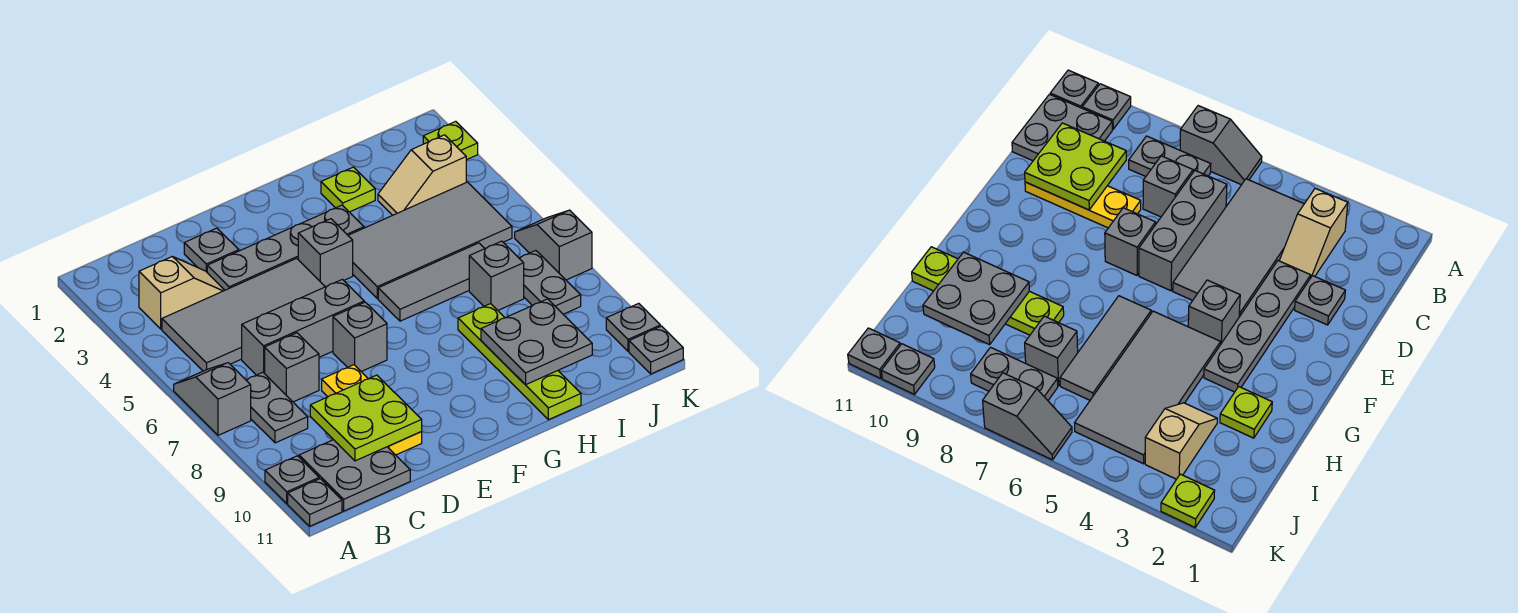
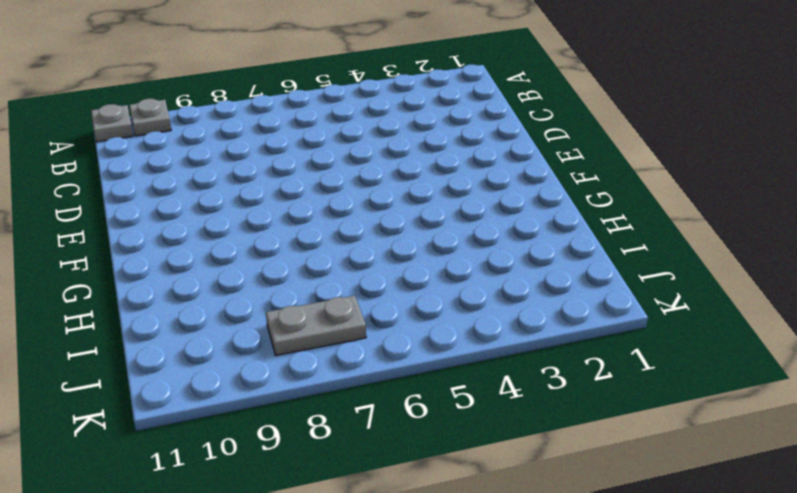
none -> grey slope A6:A7 level 1 top 7
none -> tan slope B3:C3 level 1 top B
none -> grey tile B4:E5 level 1

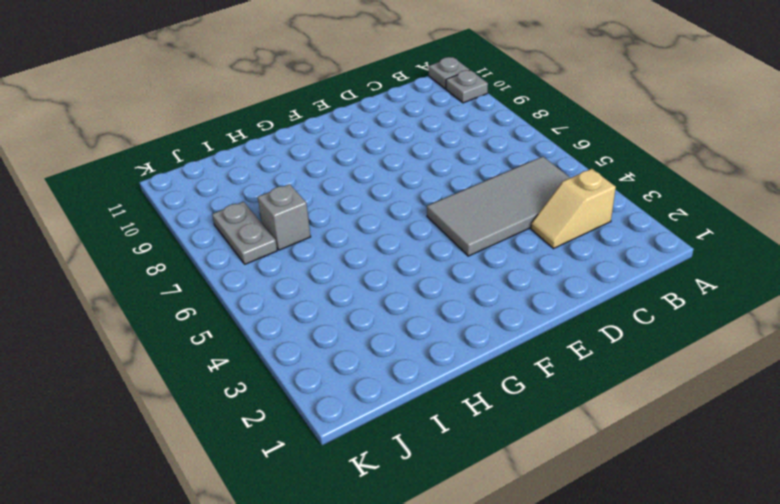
none -> grey slope A6:A7 level 1 top 7
none -> grey plate B7:B8 level 1
none -> grey plate B10:C11 level 1

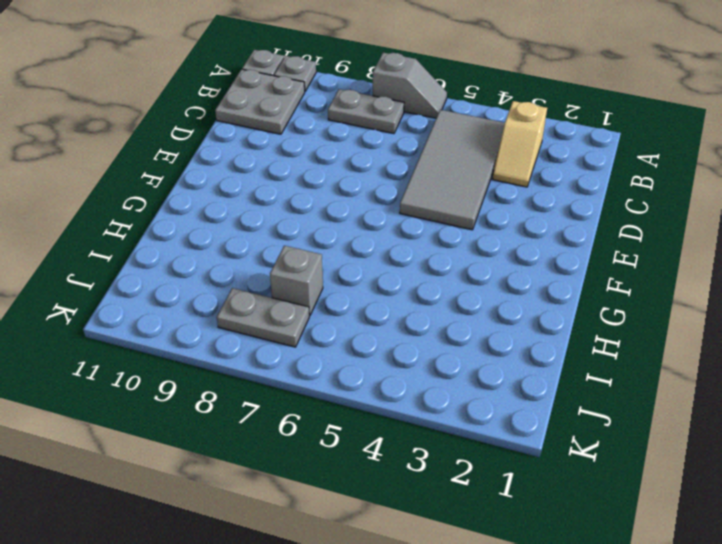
none -> grey brick C6:E6 level 1
none -> grey brick C7 level 1
none -> grey plate D2 level 1

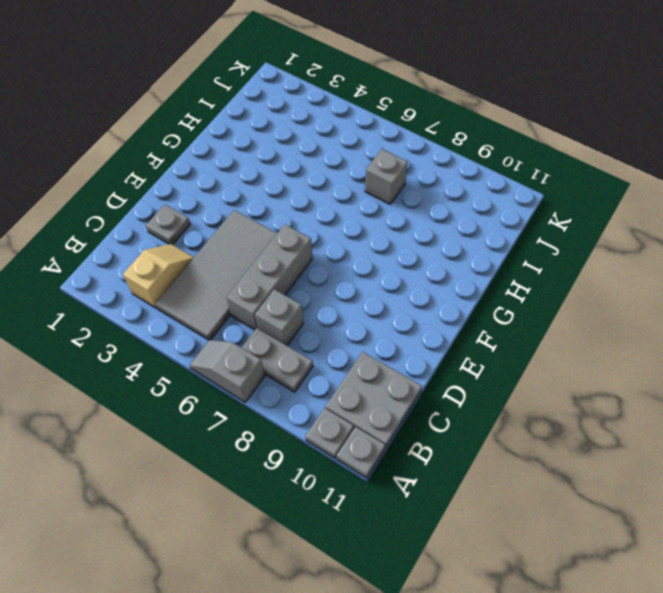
none -> grey plate D3:G3 level 1
none -> yellow plate D8:D10 level 1
none -> grey brick E7 level 1

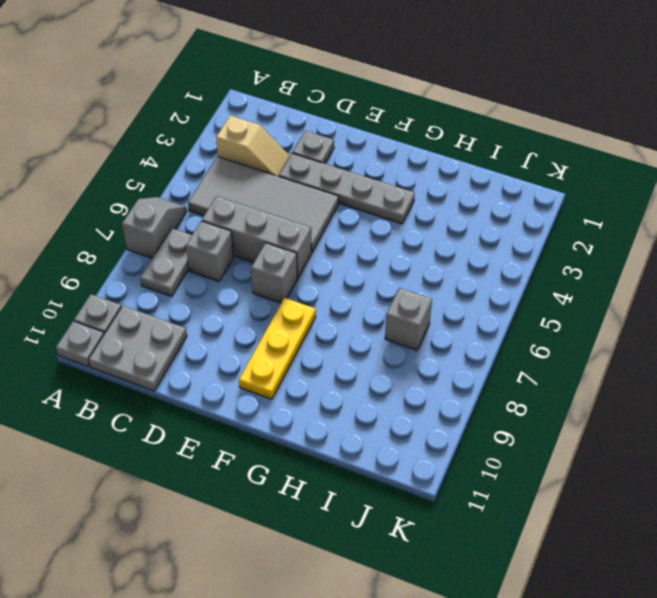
yellow plate F8:F10 level 1 -> yellow plate D8:D10 level 1
none -> grey brick F4 level 1
none -> grey tile G4:J5 level 1
none -> grey tile G6:I6 level 1

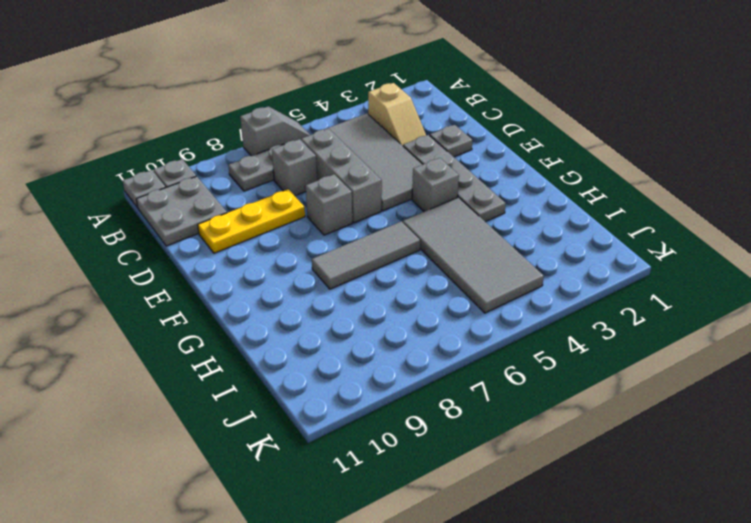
grey tile G6:G8 level 1 -> grey tile G6:I6 level 1
none -> lime plate H2 level 1
none -> lime plate H8:H11 level 1
none -> tan slope I3:J3 level 1 top J

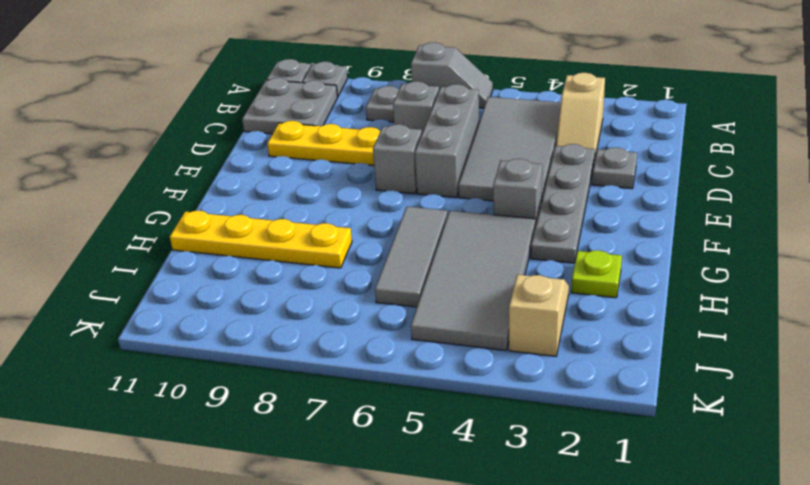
yellow plate H8:H11 level 1 -> lime plate H8:H11 level 1
none -> grey brick I7 level 1
none -> grey plate J7:J8 level 1
none -> lime plate K2 level 1

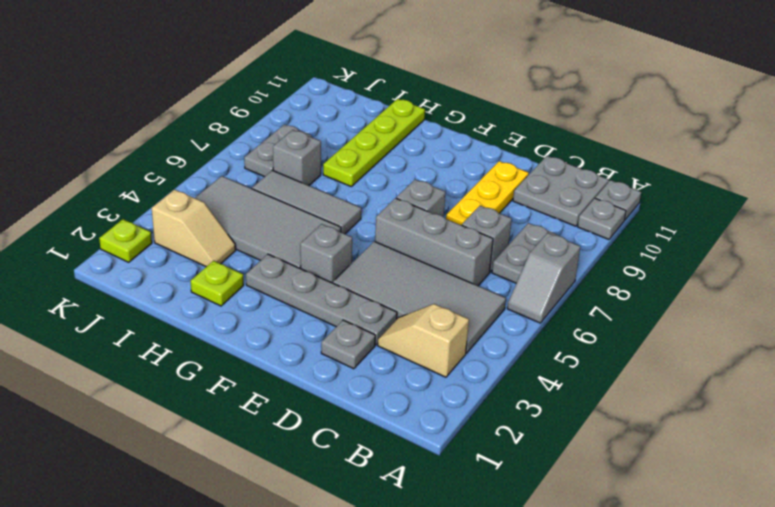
none -> grey slope K6:K7 level 1 top 7
none -> grey plate K10 level 1
none -> grey plate K11 level 1

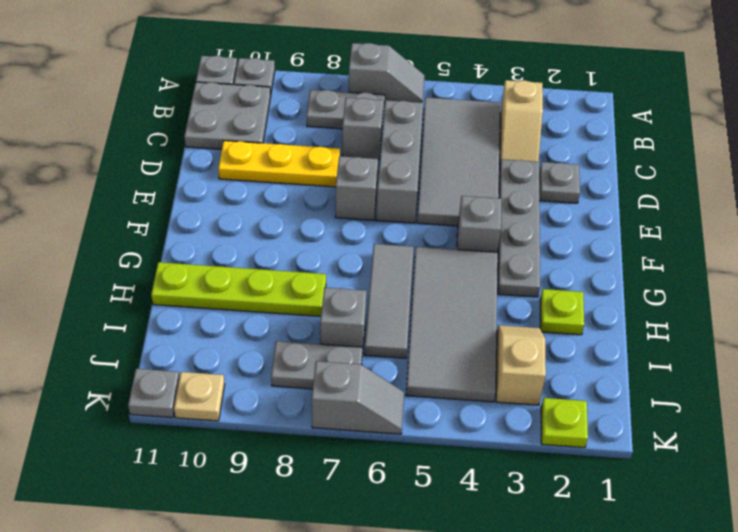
tan plate K10 level 1 -> grey plate K10 level 1
none -> lime plate C9:D10 level 2
none -> grey plate H9:I10 level 2

